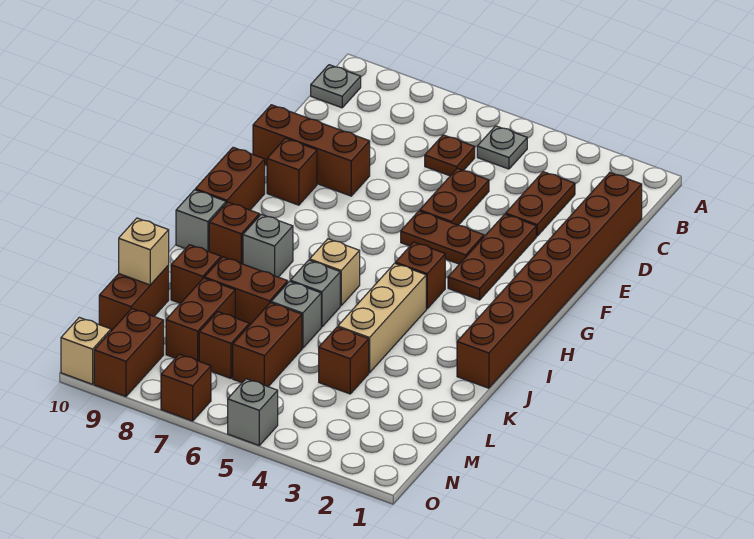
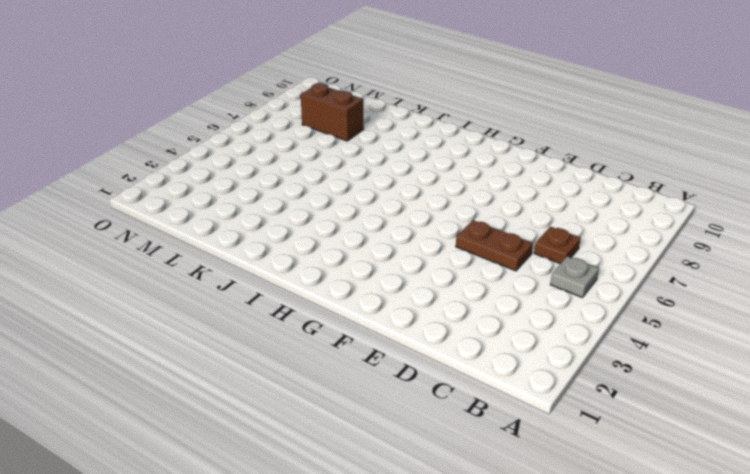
none -> grey plate B10 level 1
none -> brown brick C1:J1 level 1
none -> brown plate C3:D3 level 1
none -> brown plate E3:G3 level 1

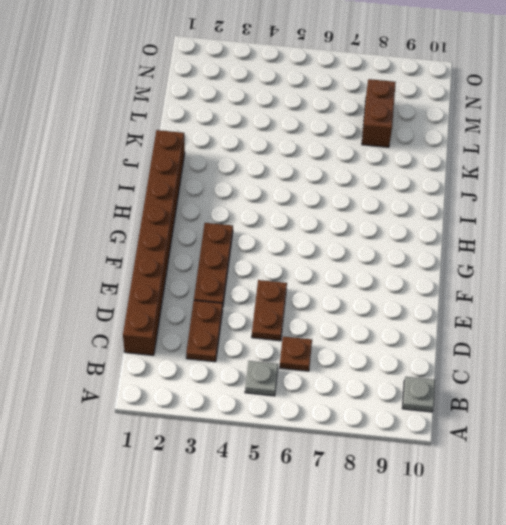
none -> brown brick E8:E10 level 1
none -> brown plate F4:F5 level 1
none -> brown brick F9 level 1
none -> brown brick G10:H10 level 1

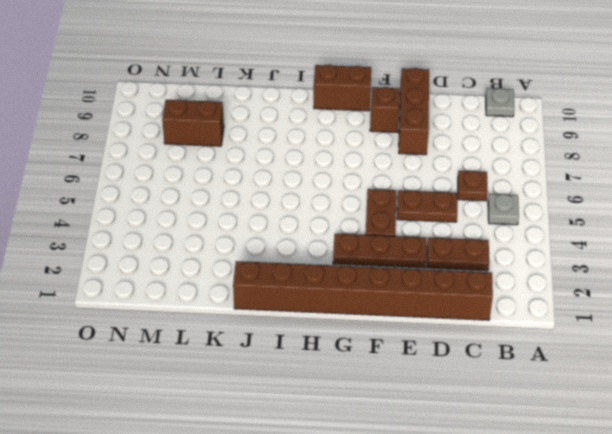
none -> brown brick H4 level 1
none -> tan brick I4:K4 level 1
none -> tan brick I6 level 1
none -> grey brick I8 level 1

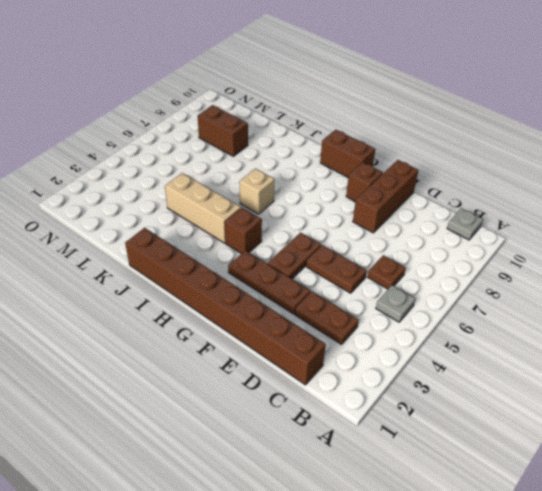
none -> grey brick I8 level 1
none -> brown brick I9 level 1
none -> grey brick I10 level 1
none -> grey brick J6 level 1

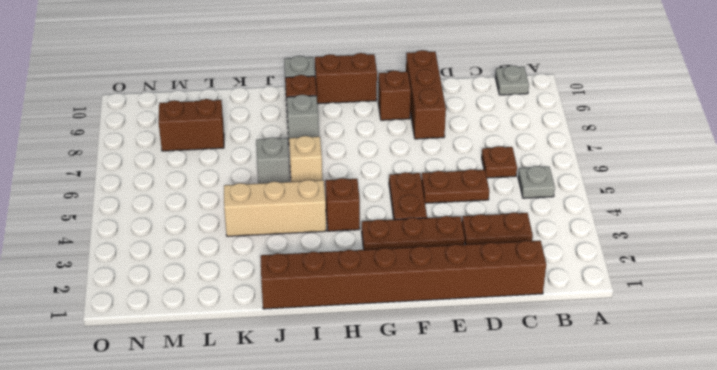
none -> grey brick K6 level 1
none -> brown brick K7:K8 level 1
none -> brown brick K9 level 1
none -> brown brick L4 level 1

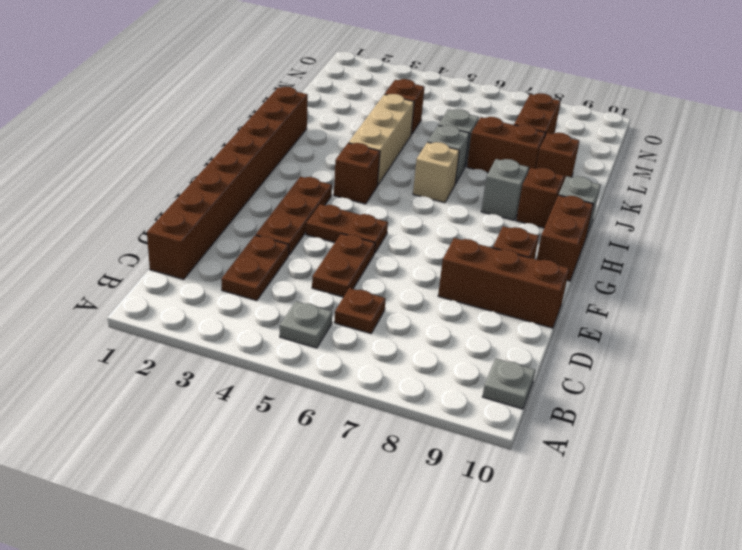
none -> brown brick L6:M6 level 1
none -> brown brick L10:M10 level 1
none -> brown brick M7 level 1
none -> brown brick N9:O9 level 1

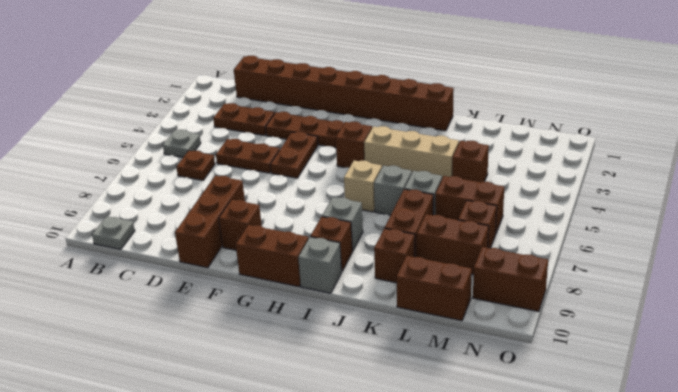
none -> grey brick O5 level 1
none -> brown brick O7 level 1
none -> tan brick O10 level 1
none -> tan brick L10 level 2

